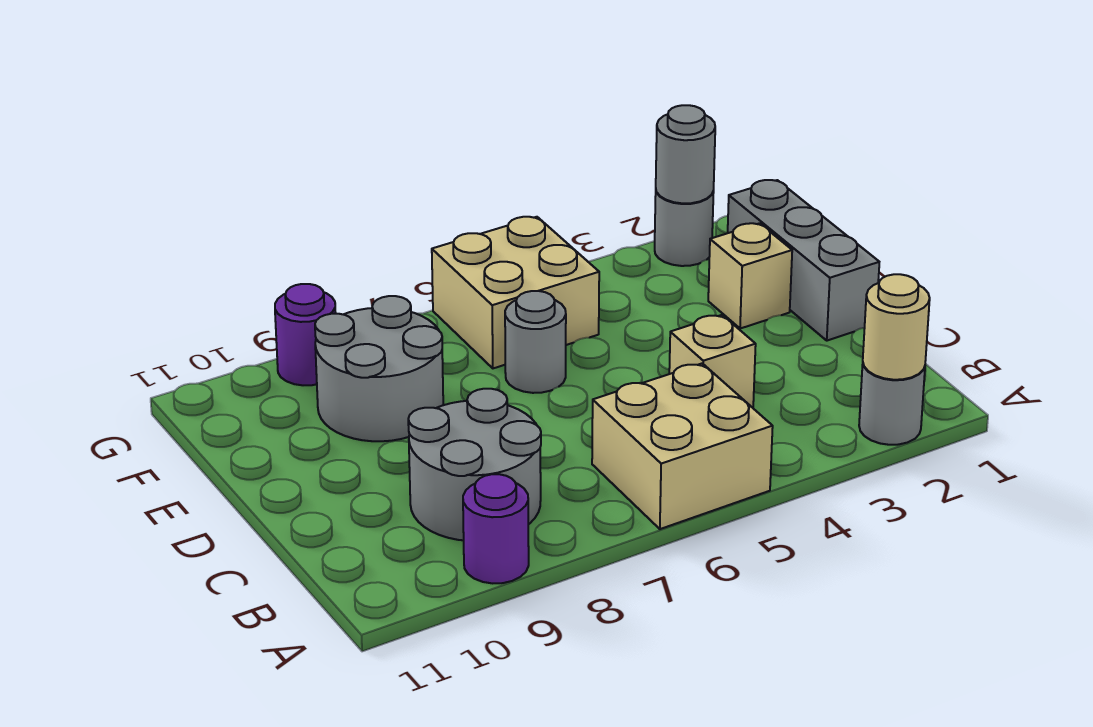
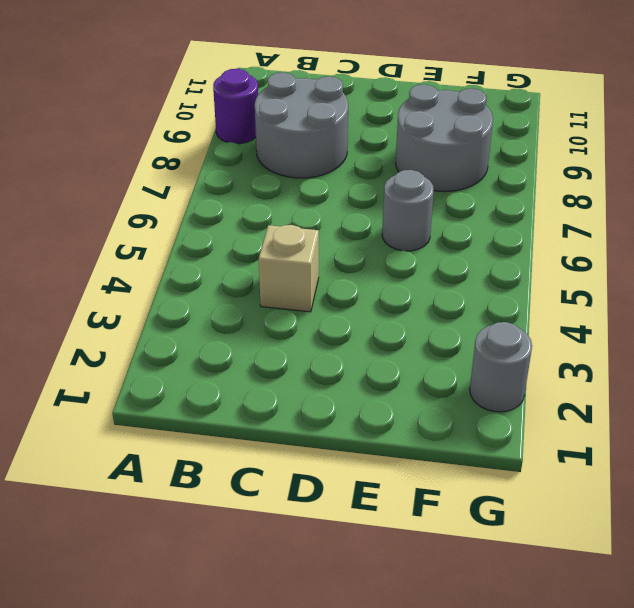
none -> grey round brick A2 level 1
none -> tan brick A5:B6 level 1
none -> grey brick D1:F1 level 1

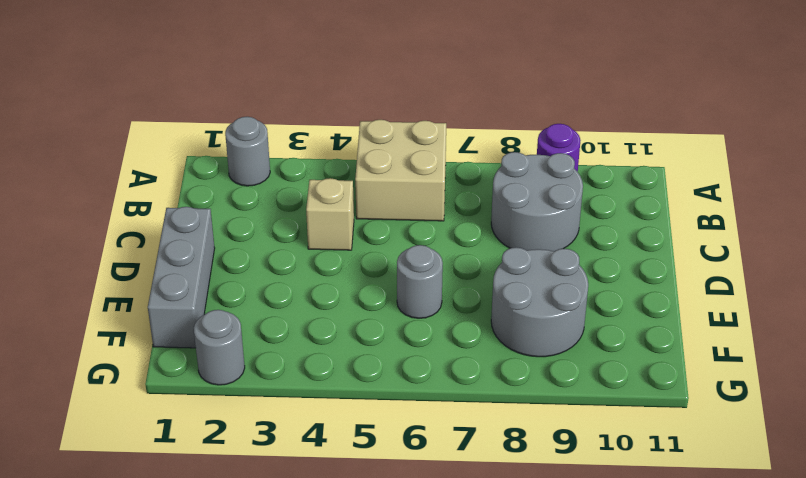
none -> tan brick E2 level 1
none -> tan brick F5:G6 level 1
none -> purple round brick G9 level 1

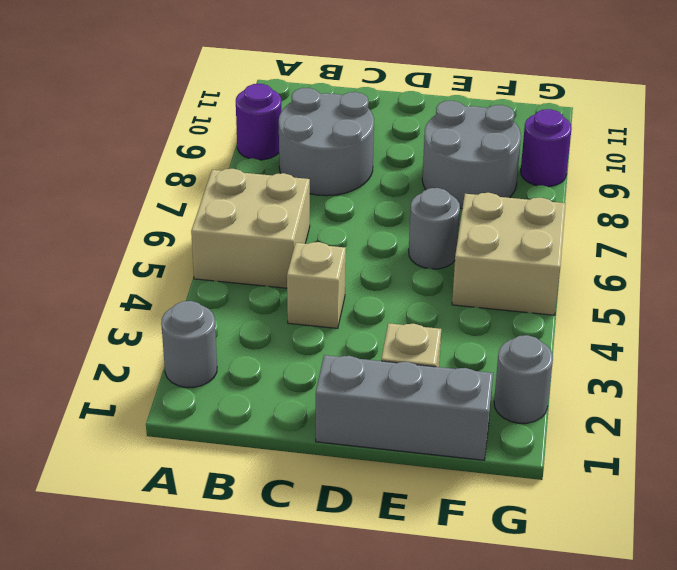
none -> tan round brick A2 level 2
none -> grey round brick G2 level 2

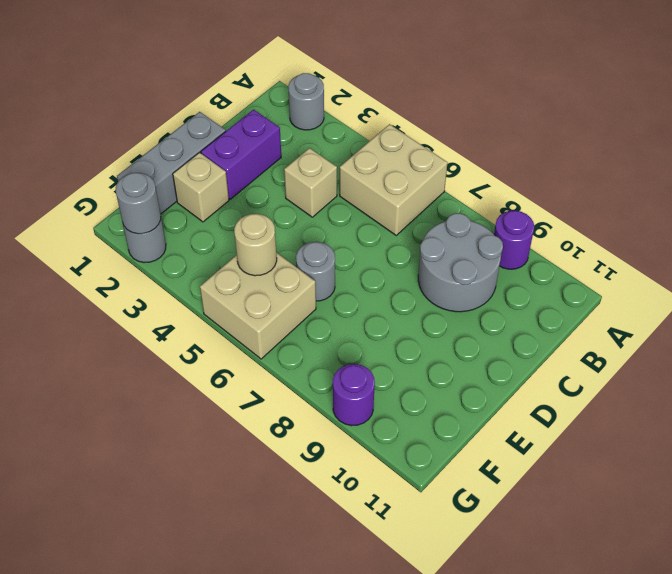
purple brick C2:D2 level 1 -> none
tan round brick F5 level 2 -> tan round brick A2 level 2
none -> grey round brick E8:F9 level 1

